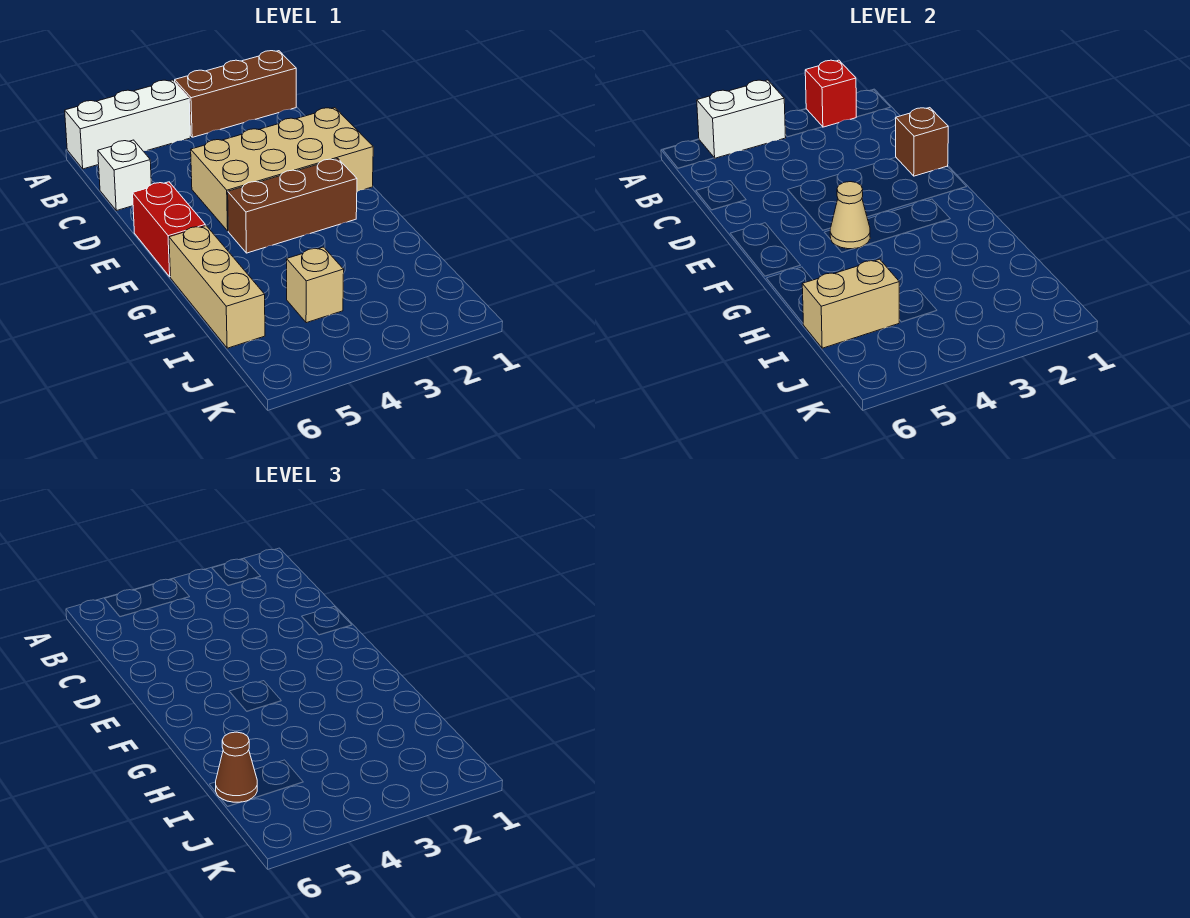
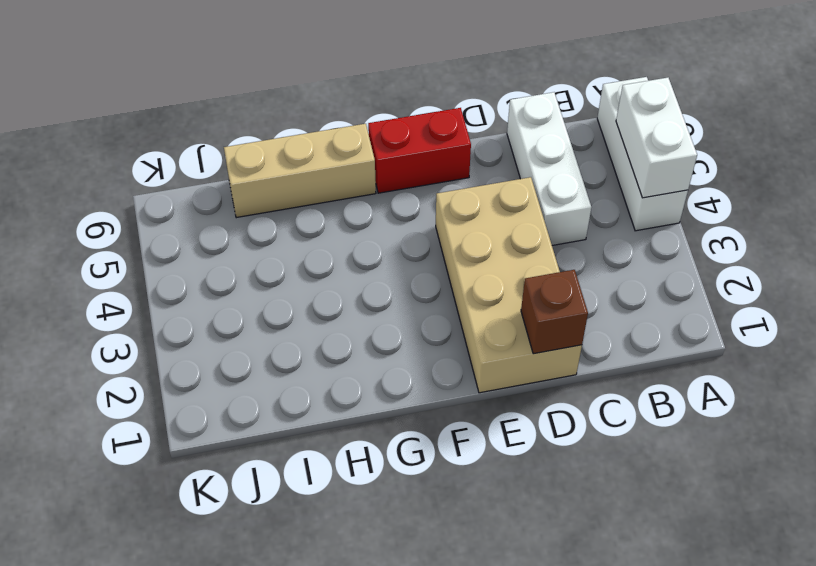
white brick C4:C6 level 1 -> white brick C6 level 1
none -> brown brick A1:A3 level 1
none -> brown brick F2:F4 level 1
none -> tan brick I4 level 1

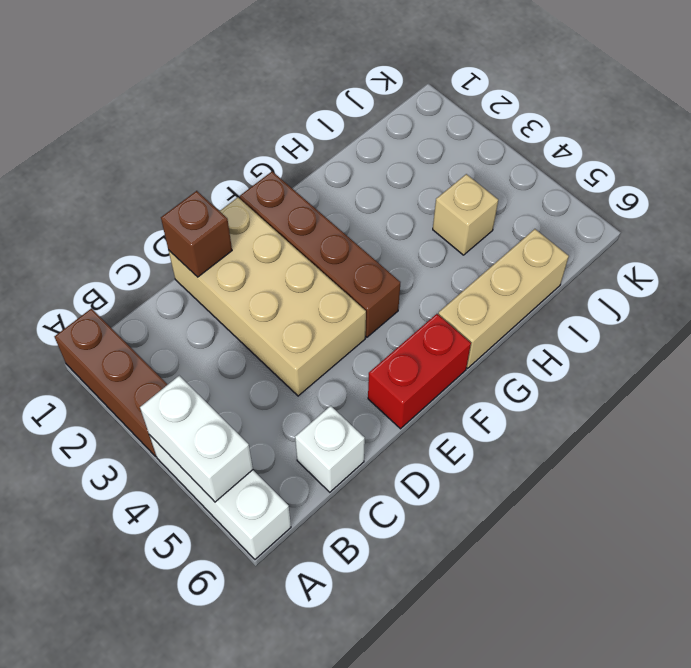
brown brick F1:F4 level 1 -> brown brick F2:F4 level 1
none -> red brick A2 level 2
none -> tan cone F4 level 2
none -> tan brick I5:I6 level 2

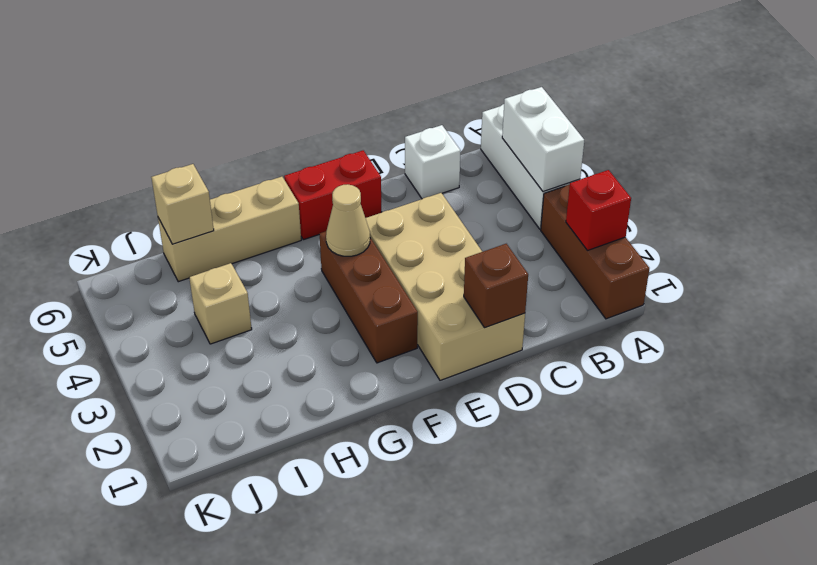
tan brick I6 level 2 -> tan brick I5:I6 level 2
none -> brown cone I6 level 3

